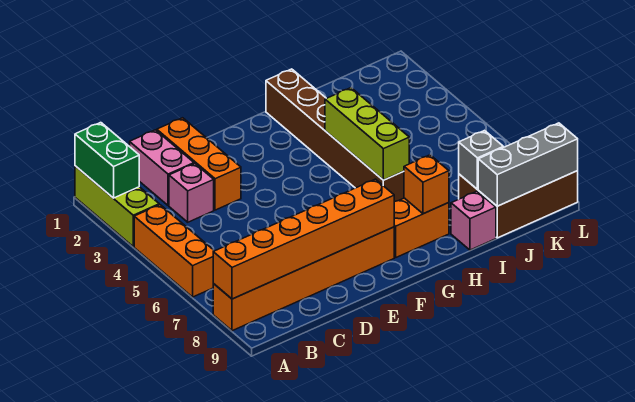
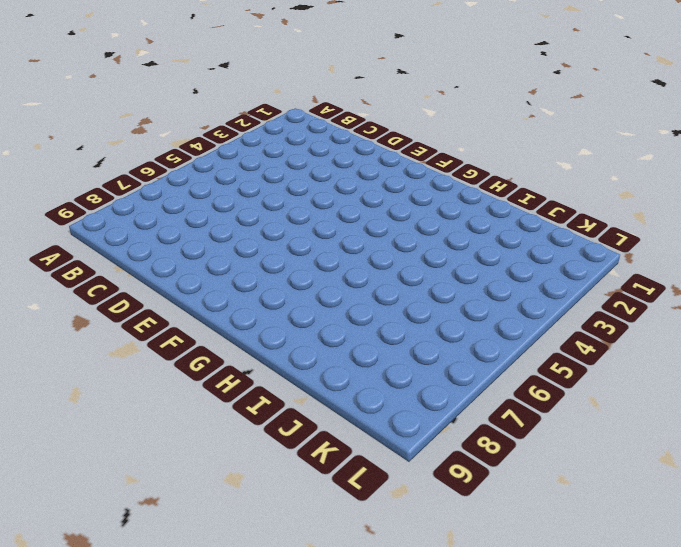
none -> lime brick A1:A3 level 1
none -> orange brick A4:A6 level 1
none -> orange brick A8:F8 level 1

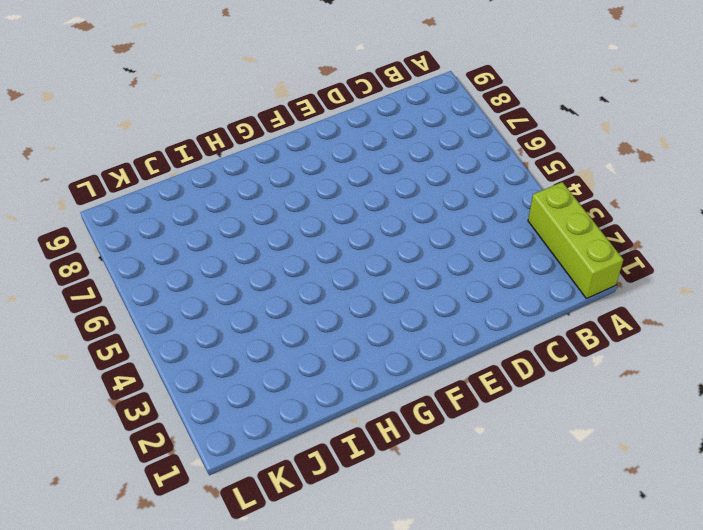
none -> orange brick A4:A6 level 1
none -> orange brick A8:F8 level 1
none -> pink brick C1:C2 level 1

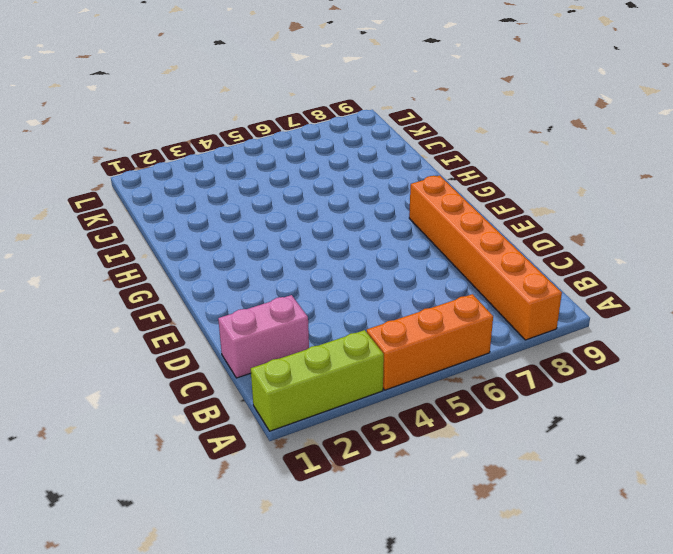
none -> pink brick C3 level 1
none -> orange brick D1:D3 level 1
none -> orange brick G8:H8 level 1

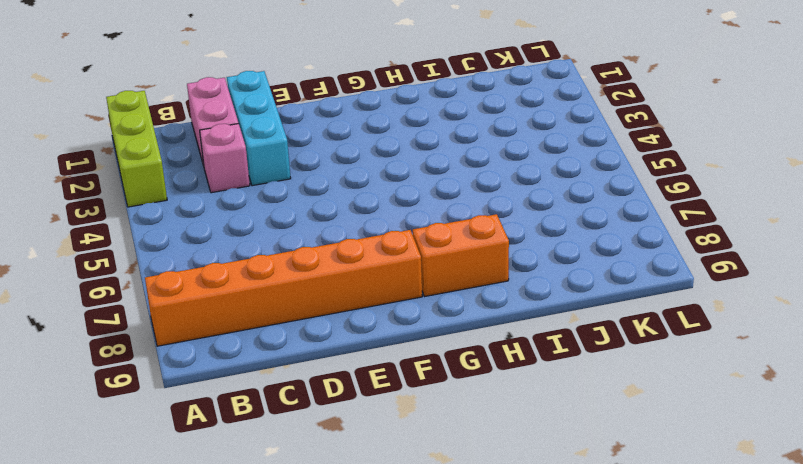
cyan brick D1:D3 level 1 -> orange brick D1:D3 level 1
none -> orange brick A4:A6 level 1
none -> brown brick H1:H6 level 1
none -> pink brick I9 level 1

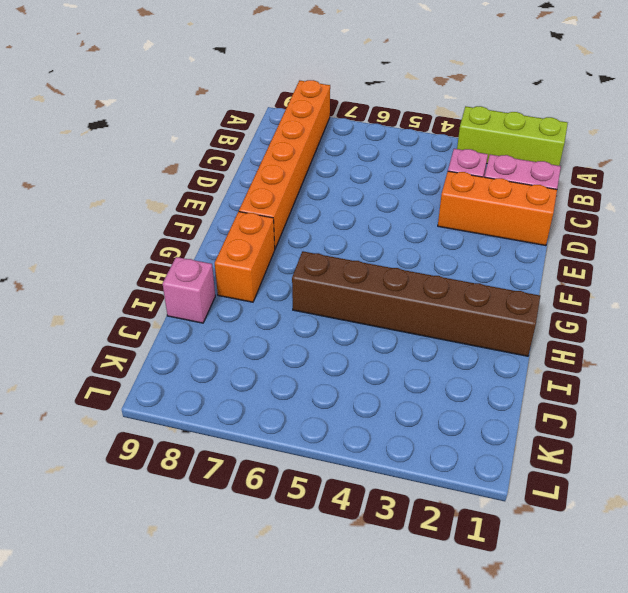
none -> orange brick A4:A6 level 1
none -> brown brick J8:L9 level 1
none -> green brick A1:A2 level 2

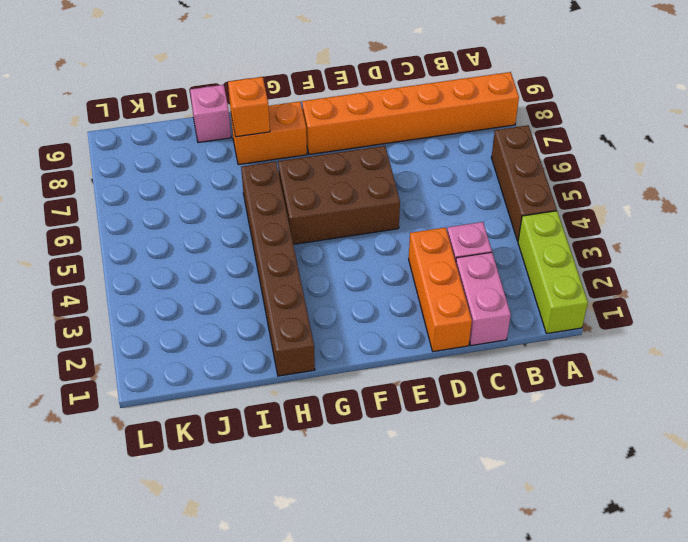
brown brick A4:A6 level 1 -> orange brick A4:A6 level 1
brown brick E5:G6 level 1 -> brown brick J8:L9 level 1
none -> green brick A1:A2 level 2
none -> orange brick A8:F8 level 2
none -> lime brick H4:H6 level 2

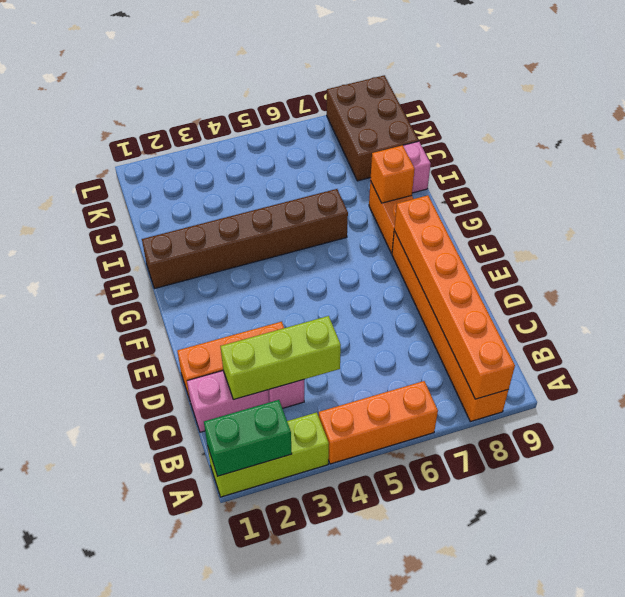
lime brick C2:C4 level 2 -> lime brick H4:H6 level 2
none -> grey brick J8 level 2
none -> grey brick J9:L9 level 2

